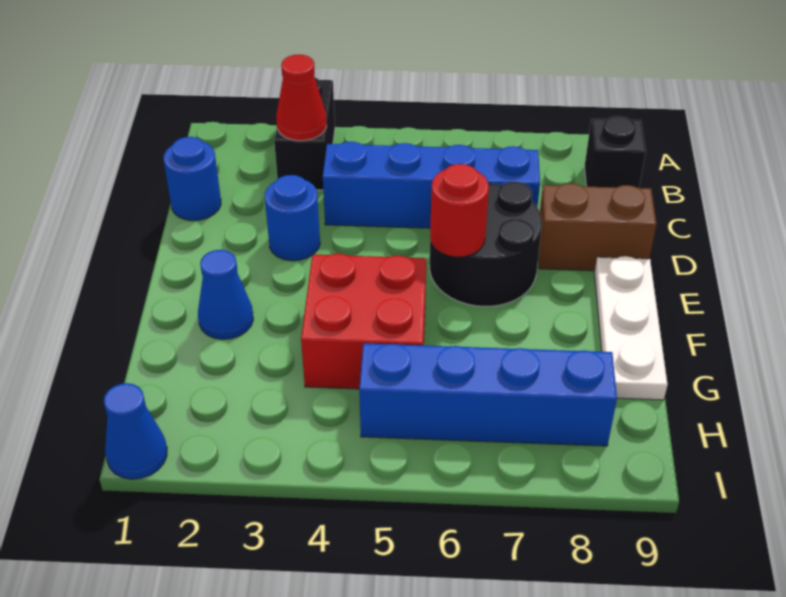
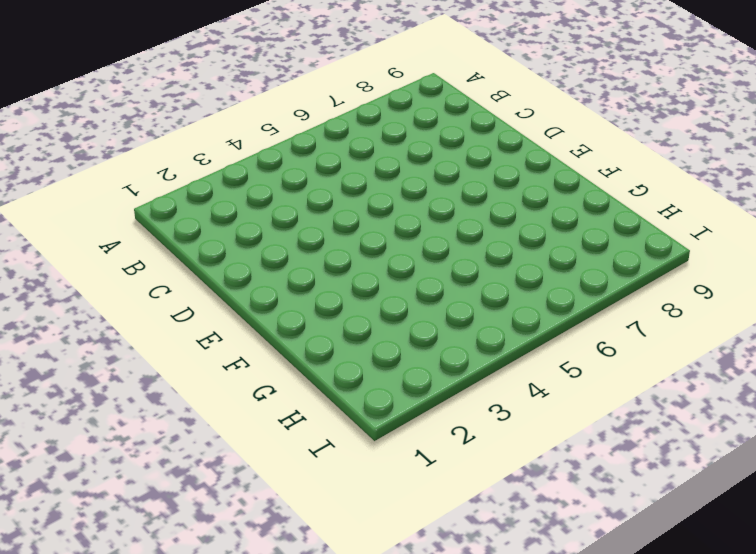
none -> black brick A3:B3 level 1
none -> black brick B9 level 1
none -> blue round brick C1 level 1

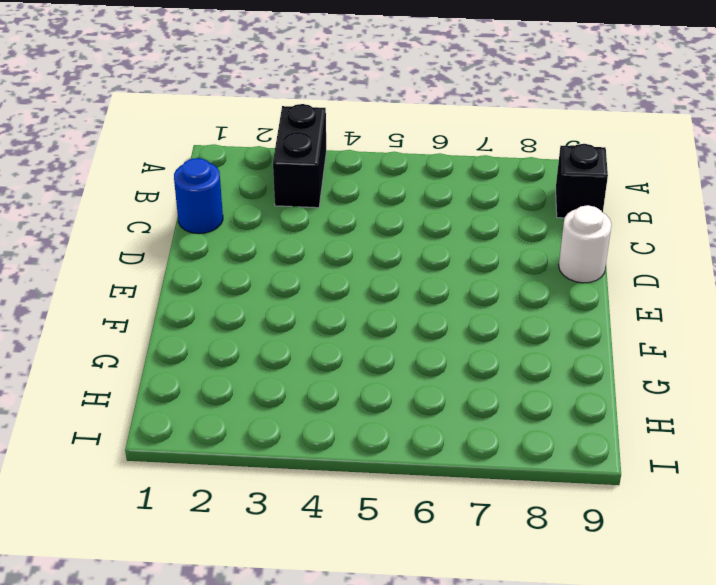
white round brick D9 level 1 -> brown brick D8:D9 level 1
none -> blue brick C4:C7 level 1
none -> blue round brick D3 level 1
none -> black round brick D6:E7 level 1

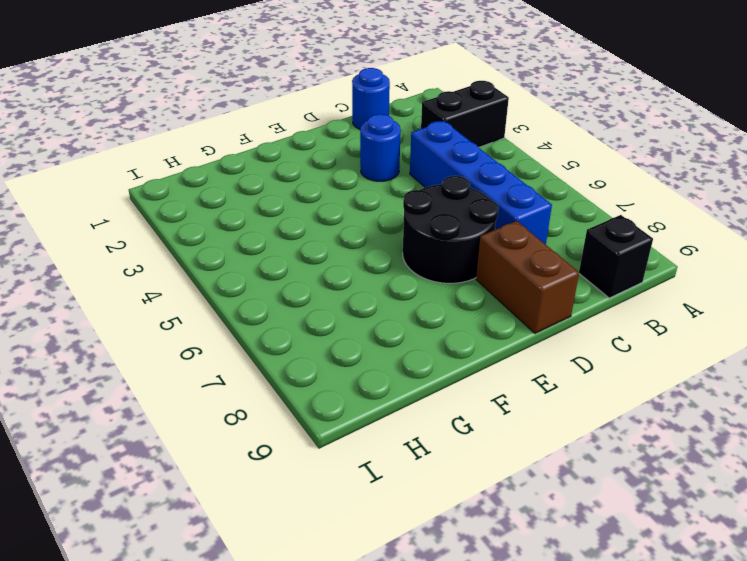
none -> white plate E9:G9 level 1
none -> blue cone F2 level 1
none -> red brick F4:G5 level 1

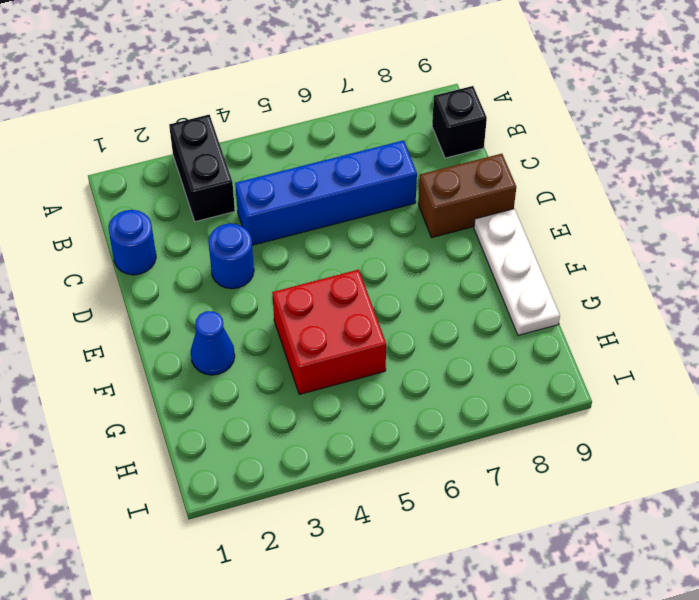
none -> black round brick D6:E7 level 1
none -> blue brick H5:H8 level 1
none -> blue cone I1 level 1

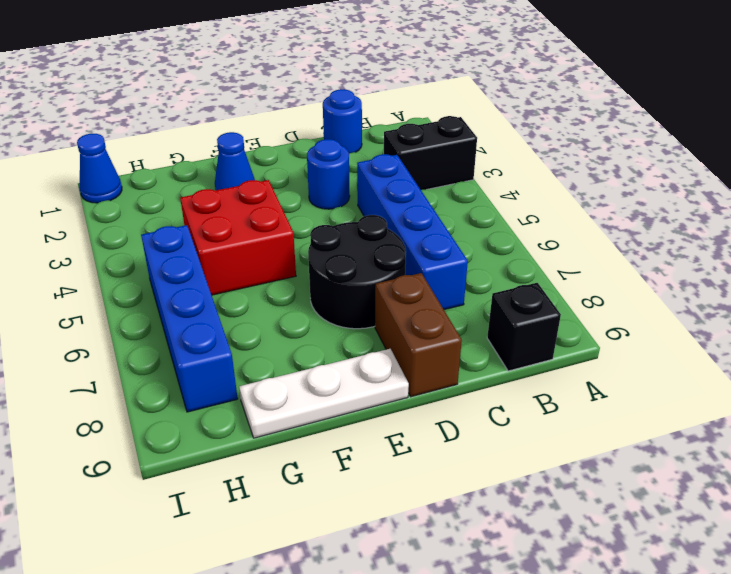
none -> red cone B3 level 2
none -> red round brick E6 level 2

